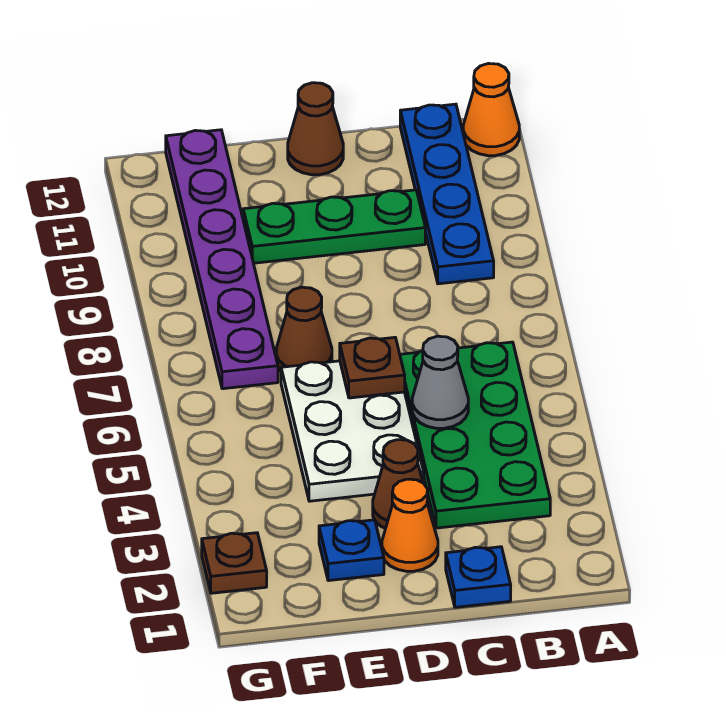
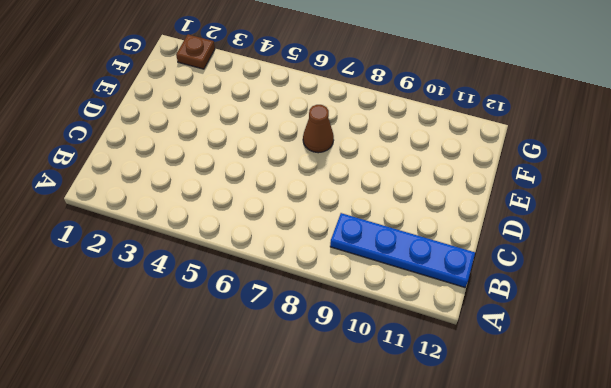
none -> orange cone A12 level 1
none -> green plate B3:C6 level 1
none -> blue plate C1 level 1

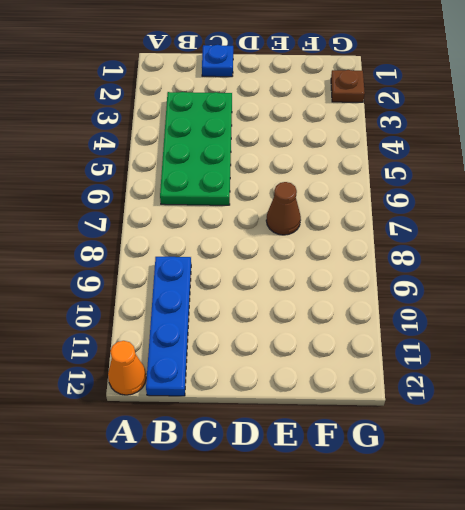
none -> green plate C10:E10 level 1
none -> orange cone D2 level 1
none -> brown cone D3 level 1

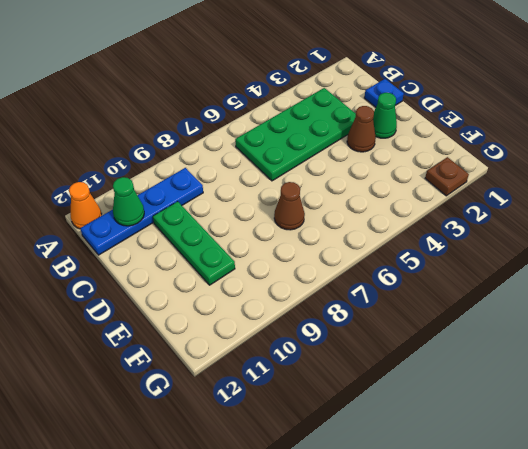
green cone B11 level 2 -> none
green cone D2 level 1 -> orange cone D2 level 1
none -> white plate D4:E6 level 1
none -> brown cone D12 level 1
none -> blue plate E2 level 1

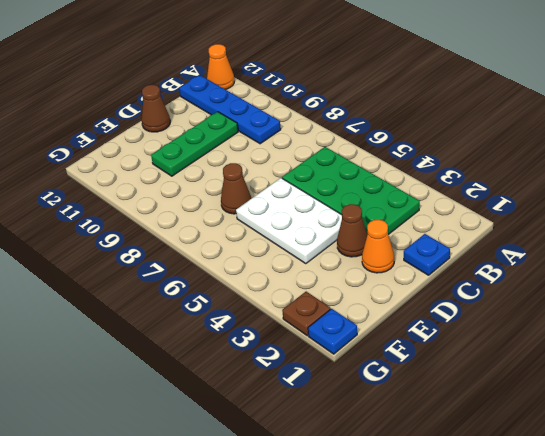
blue plate G1 level 1 -> blue plate E2 level 1
none -> purple plate F7:F12 level 1
none -> grey cone C5 level 2
none -> brown plate D6 level 2

